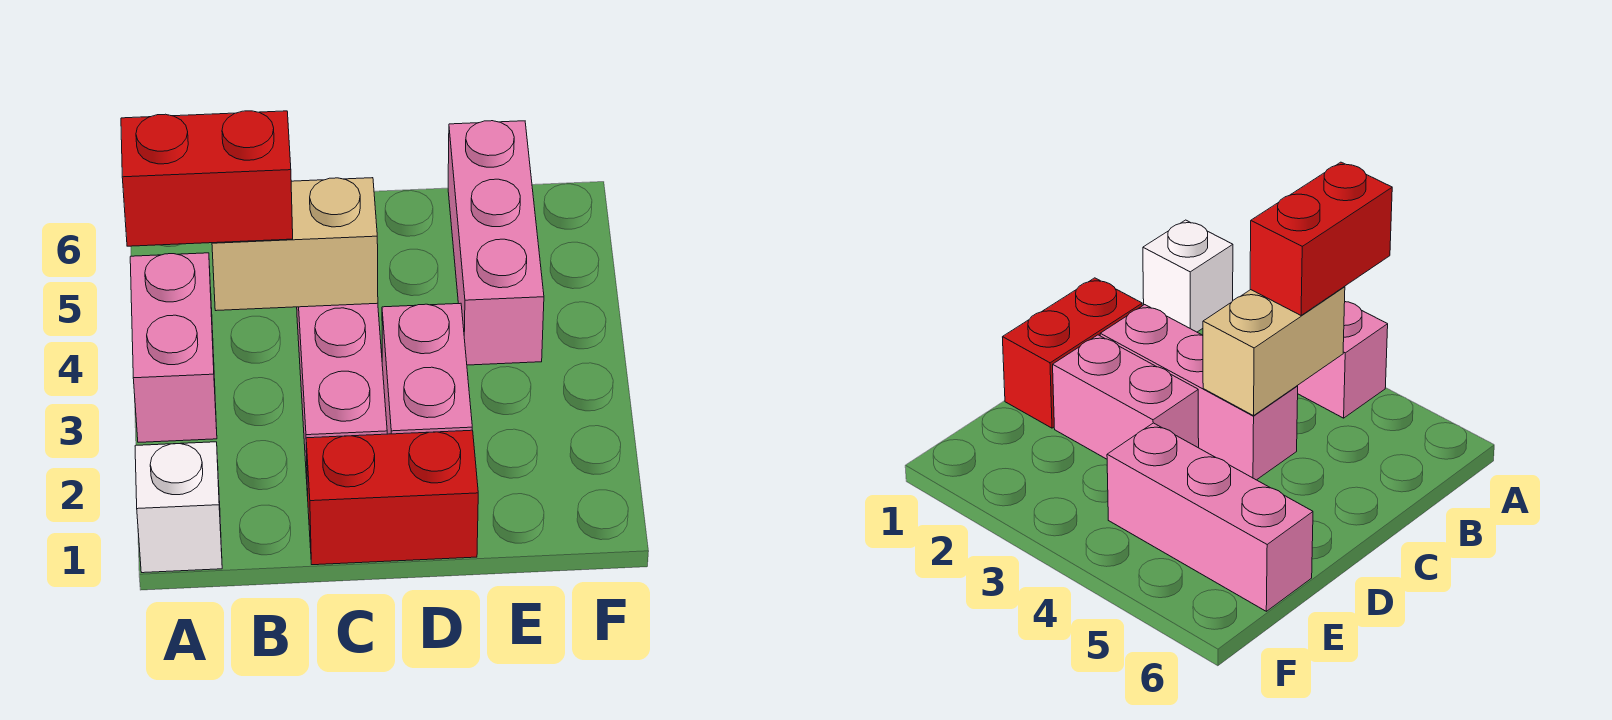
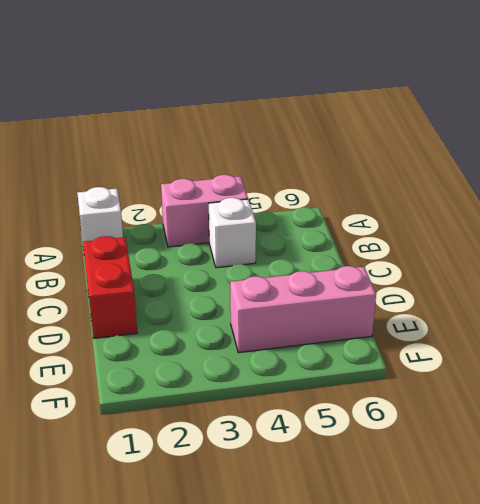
white brick B4 level 1 -> none
none -> pink brick C2:C4 level 1
none -> pink brick D2:D3 level 1

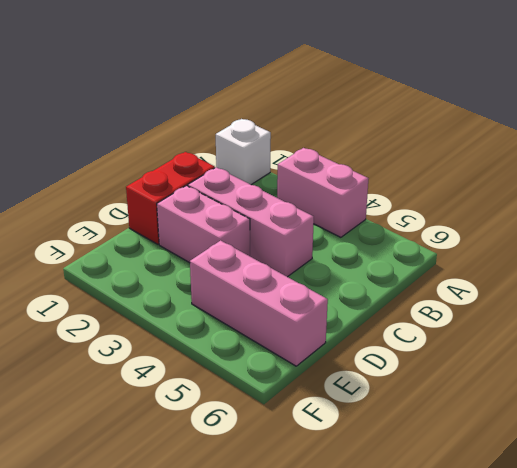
none -> tan brick B4:C4 level 2
none -> red brick A4:B4 level 3

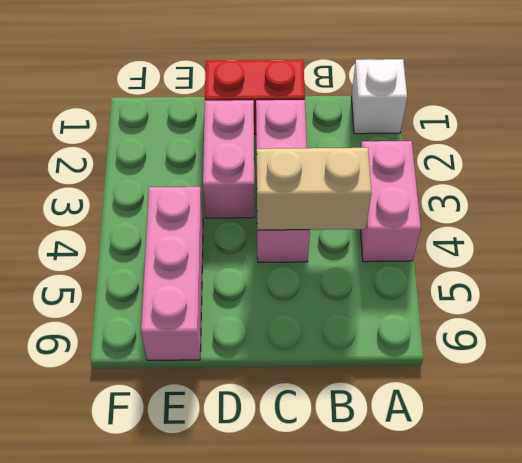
none -> red brick A4:B4 level 3

